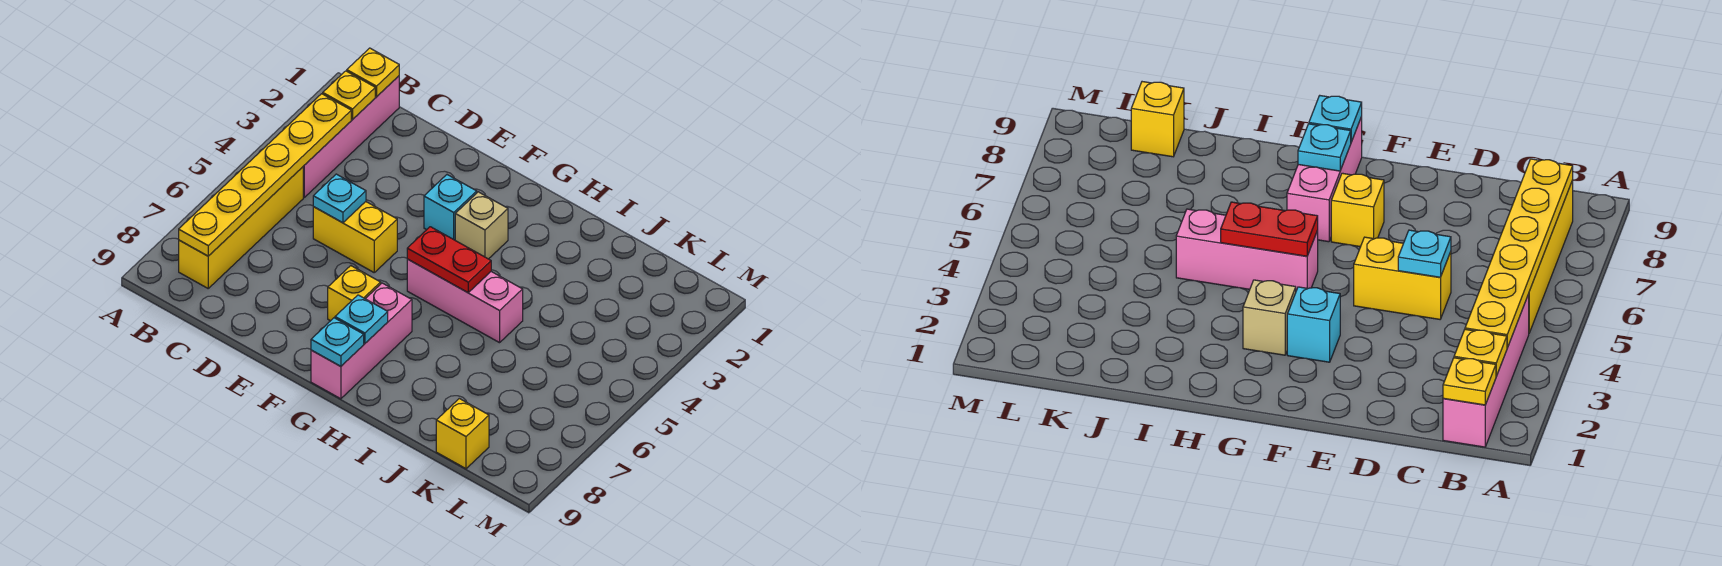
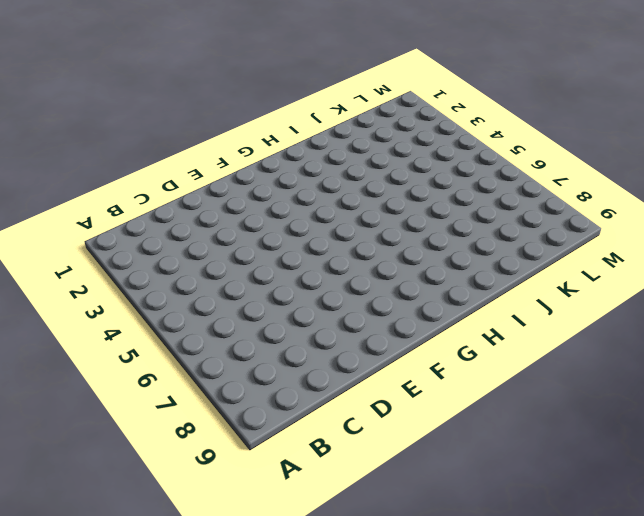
none -> pink brick B1:B4 level 1
none -> yellow brick B5:B8 level 1
none -> yellow brick D5:E5 level 1

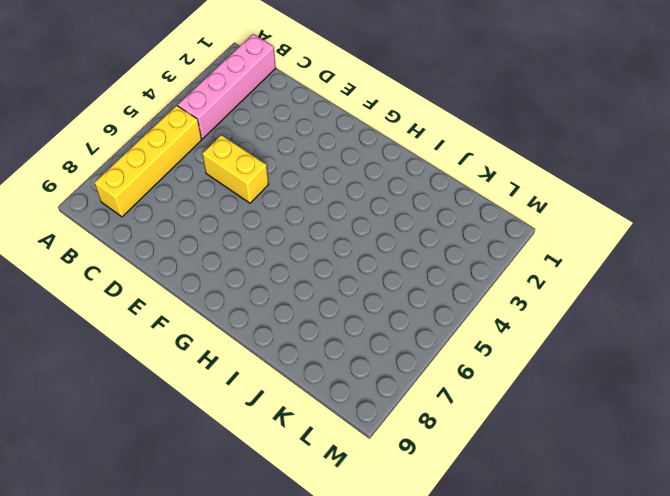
none -> cyan brick F3 level 1
none -> yellow brick F7 level 1
none -> tan brick G3 level 1

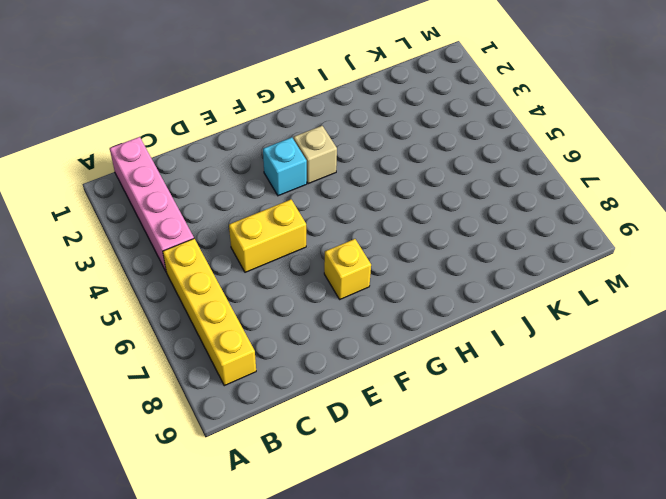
none -> pink brick G5:I5 level 1
none -> pink brick G7:G9 level 1
none -> yellow brick K9 level 1

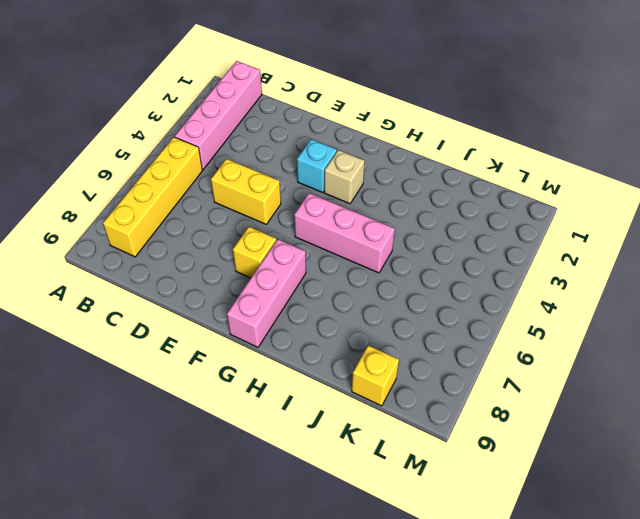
none -> yellow plate B1 level 2
none -> yellow plate B2 level 2
none -> yellow plate B3:B8 level 2

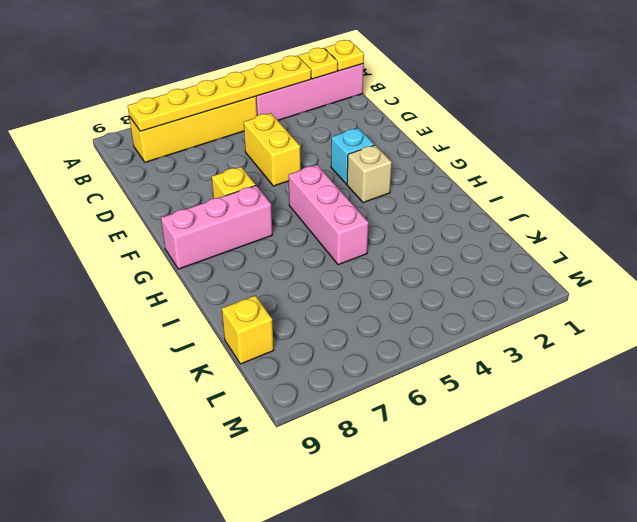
none -> cyan plate D5 level 2
none -> red plate G5:H5 level 2
none -> cyan plate G8 level 2

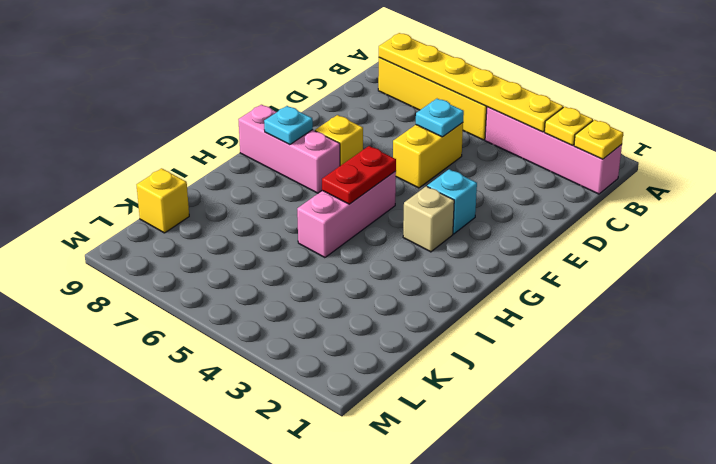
none -> cyan plate G9 level 2

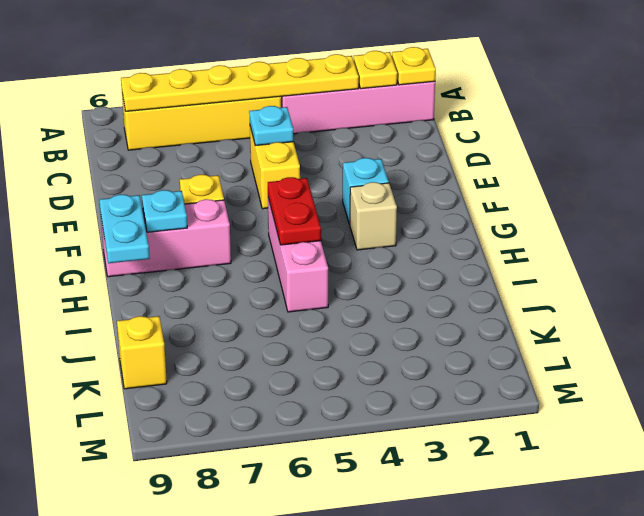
cyan plate G9:H9 level 2 -> cyan plate G9 level 2

